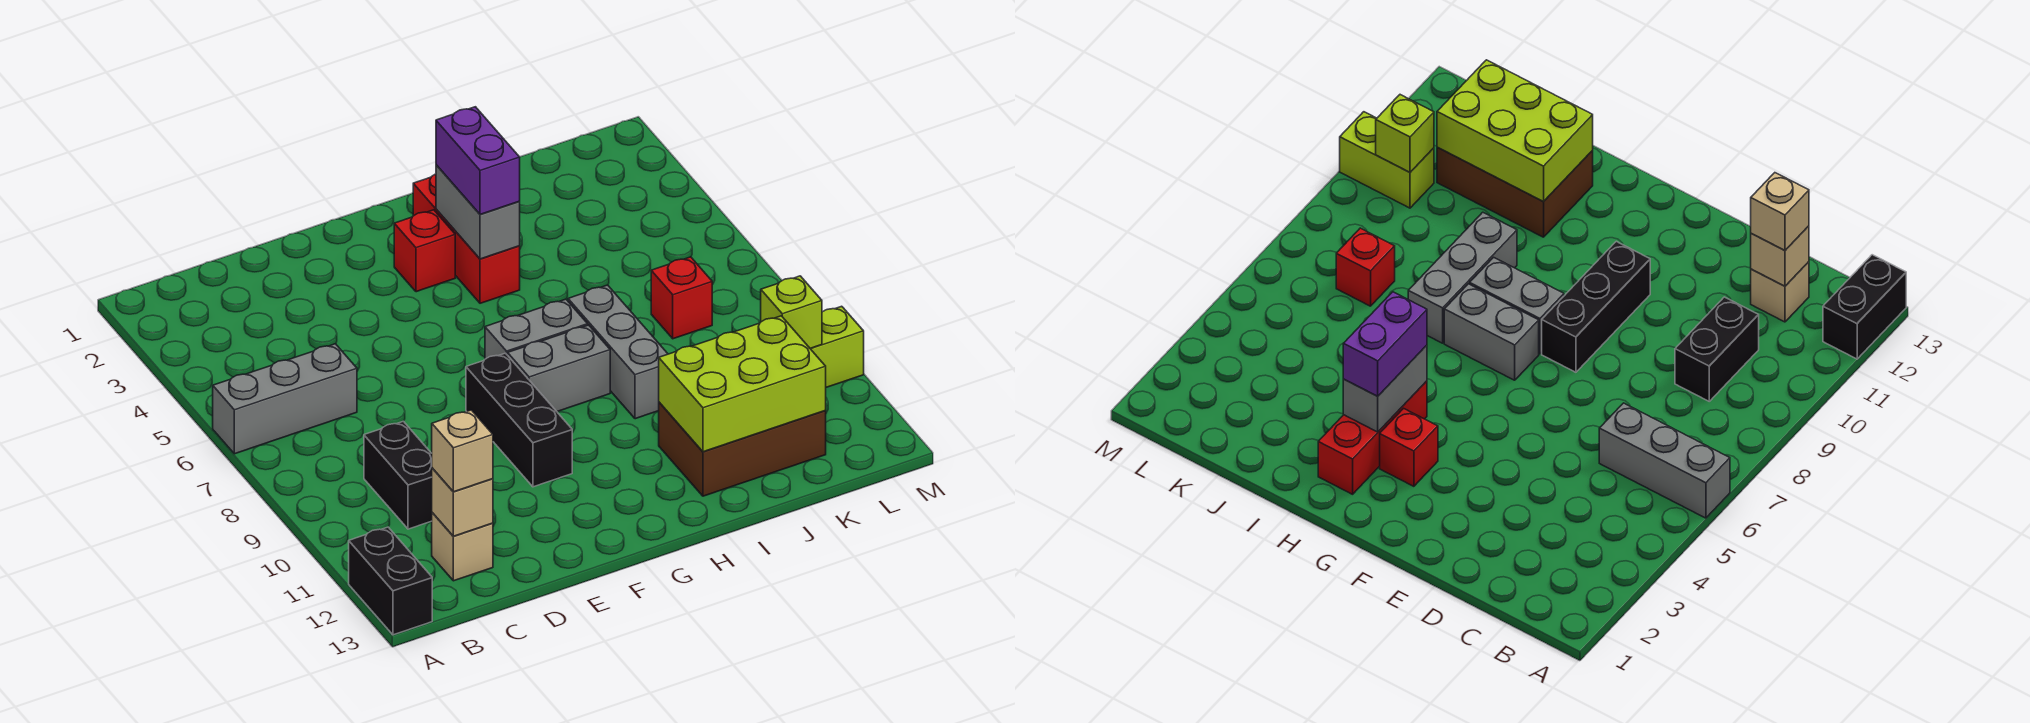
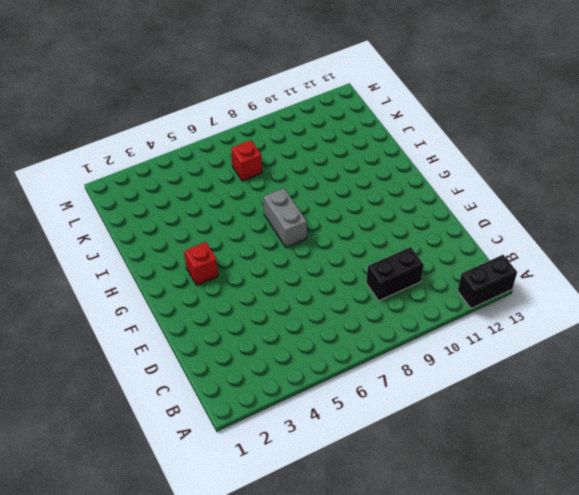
none -> grey brick A6:C6 level 1
none -> tan brick C12 level 1
none -> black brick F8:F10 level 1

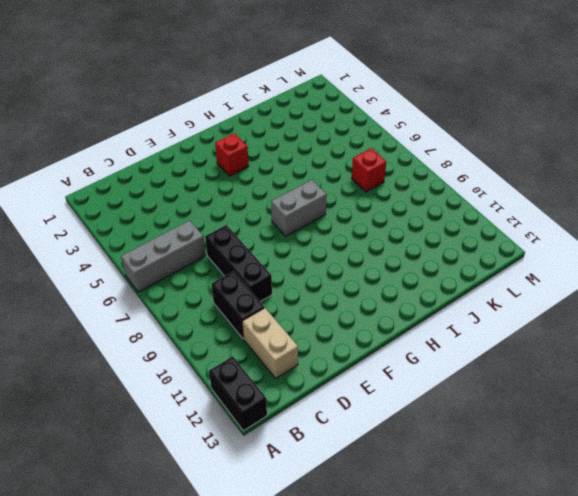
tan brick C11:C12 level 1 -> tan brick C12 level 1
black brick D7:D9 level 1 -> black brick F8:F10 level 1
none -> grey brick G8:H8 level 1
none -> red brick H2:H4 level 1
none -> grey brick I7:I9 level 1

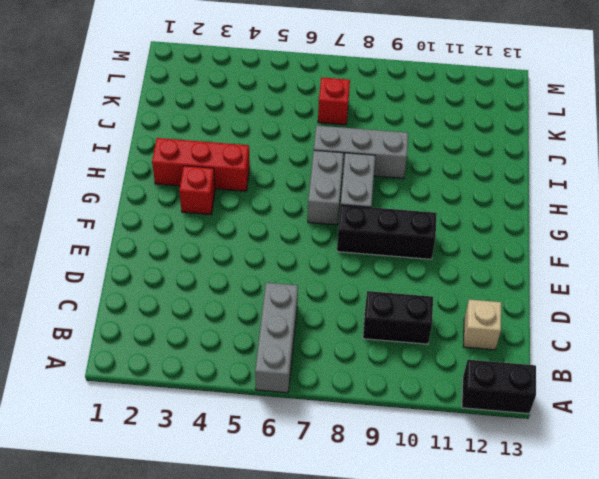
none -> brown brick I11:K12 level 1
none -> lime brick L10:M10 level 1
none -> tan brick C12 level 2

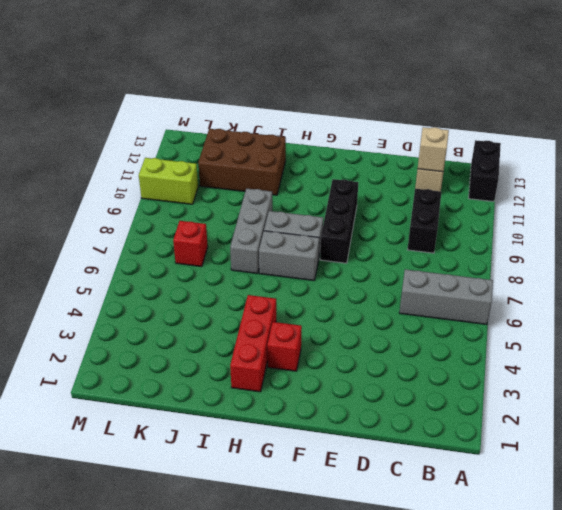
none -> grey brick H3:H4 level 2
none -> lime brick I11:K12 level 2
none -> lime brick L10 level 2

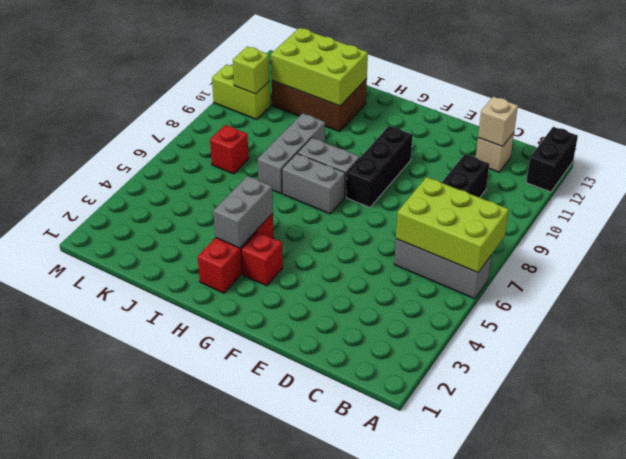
lime brick A6:C7 level 2 -> none
none -> tan brick C12 level 3
none -> purple brick H3:H4 level 3

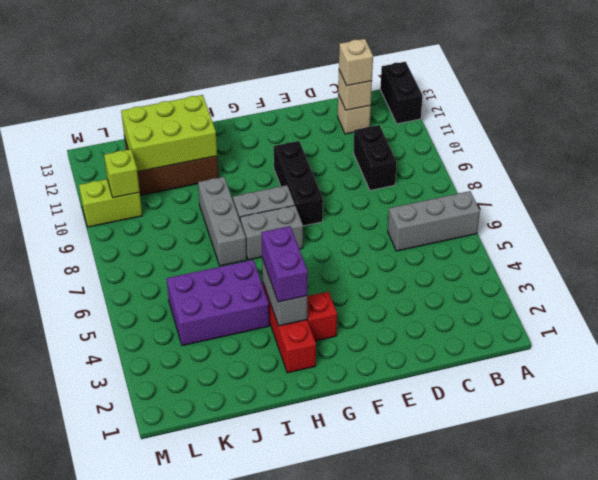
purple brick I4:K5 level 1 -> none
none -> red brick K7 level 1

